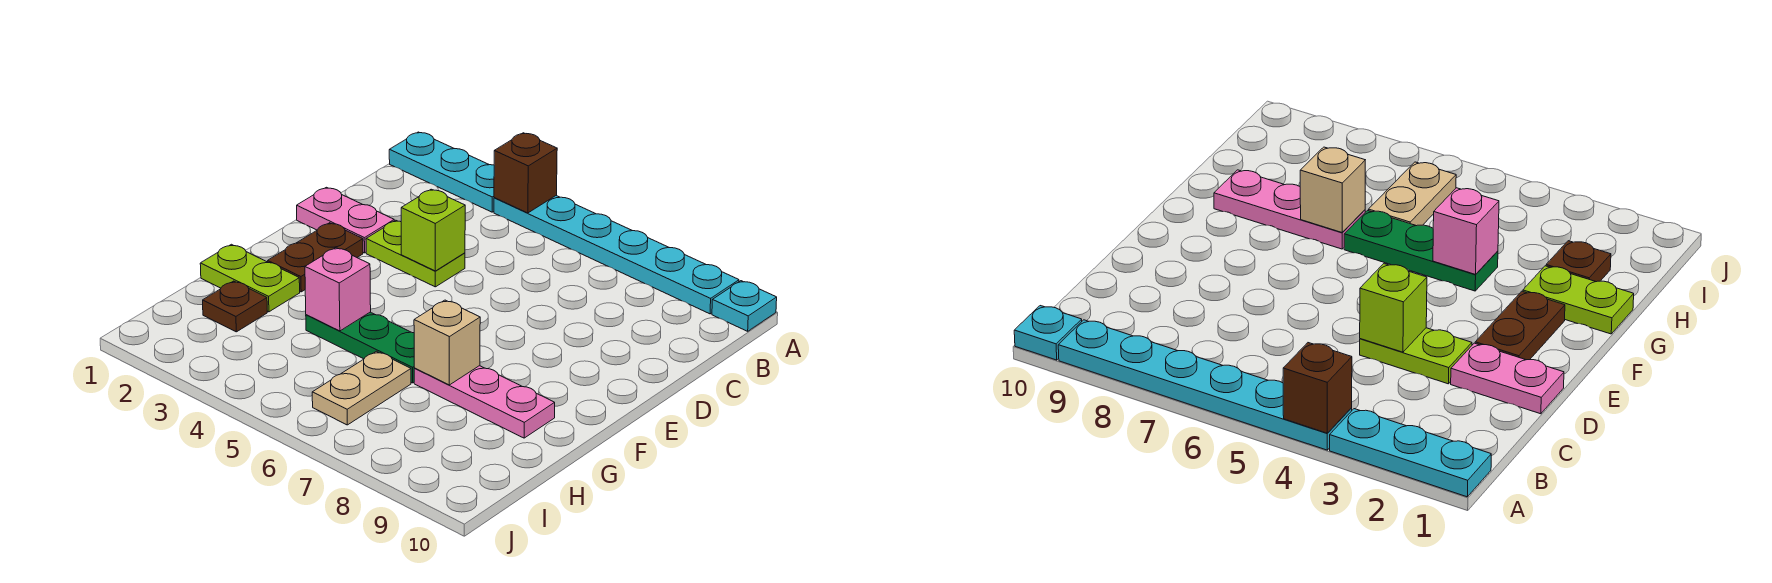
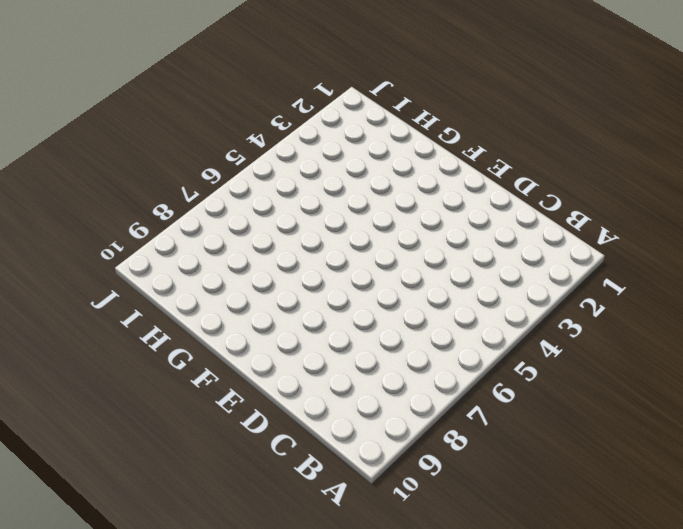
none -> cyan plate A1:A3 level 1
none -> cyan plate A4:A9 level 1
none -> cyan plate A10 level 1

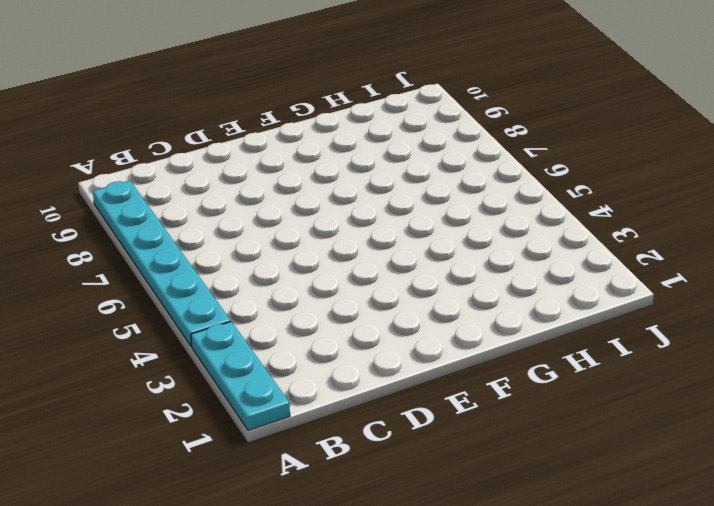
none -> cyan plate A10 level 1
none -> pink plate D1:D2 level 1
none -> lime plate D3:D4 level 1

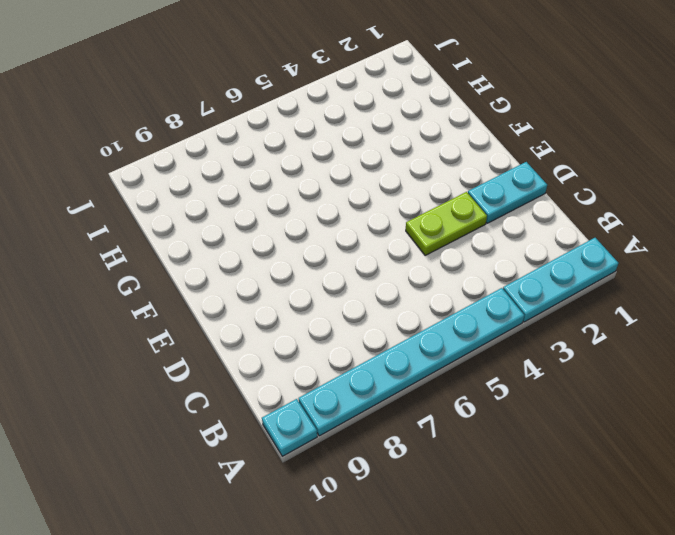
cyan plate D1:D2 level 1 -> pink plate D1:D2 level 1
none -> brown plate E2:F2 level 1
none -> lime plate G1:G2 level 1
none -> green plate G4:G6 level 1

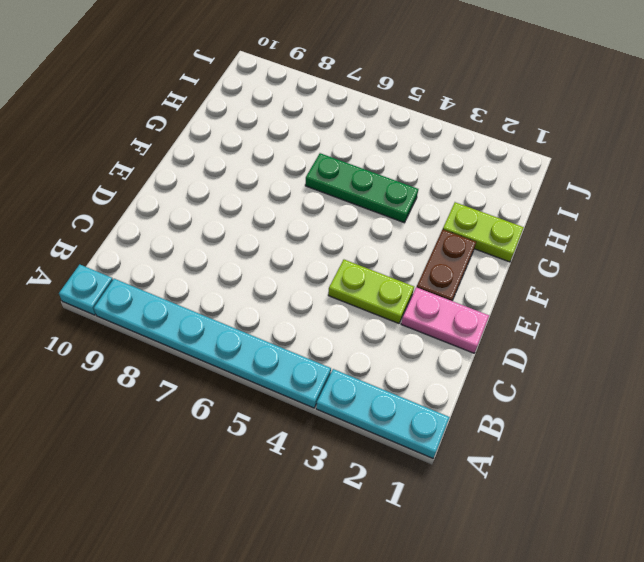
none -> pink plate G7:G9 level 1
none -> brown plate H2 level 1
none -> tan plate H6:I6 level 1

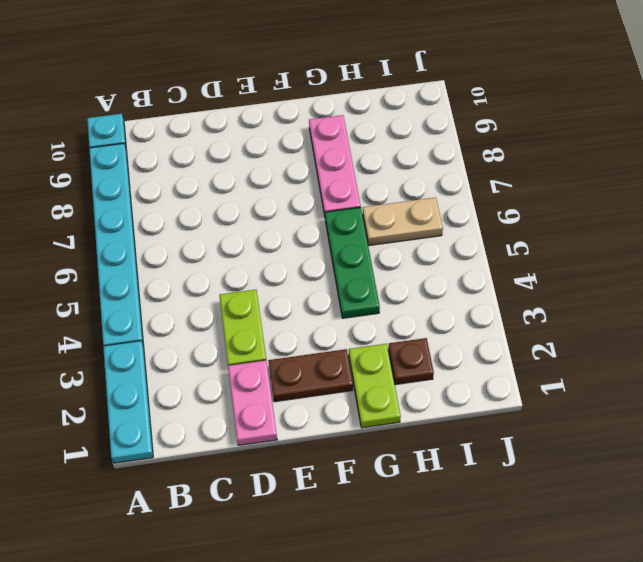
none -> brown brick A4 level 2
none -> lime brick D4 level 2
none -> pink brick G4 level 2

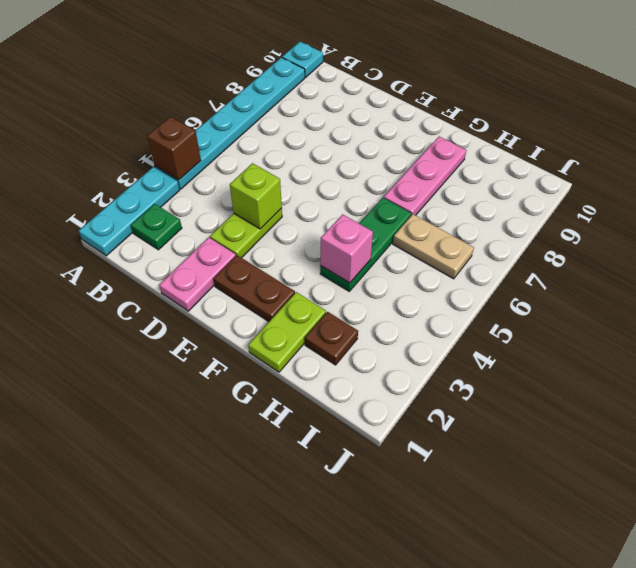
green plate B2 level 1 -> none
none -> tan brick G7 level 2

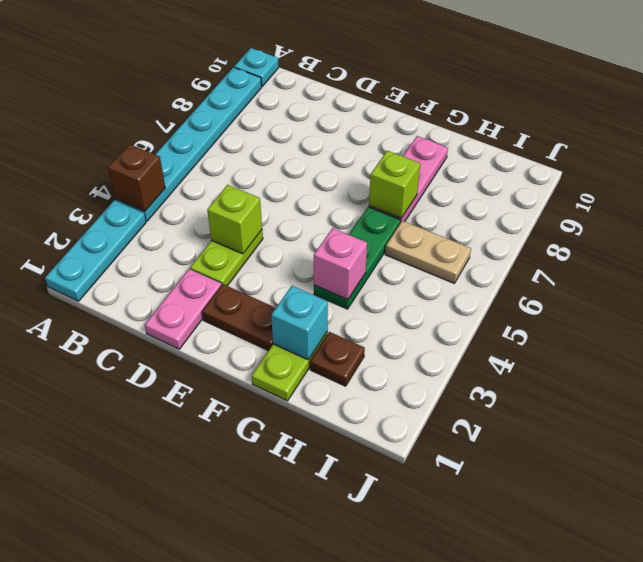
cyan brick G2 level 2 -> none
lime brick G7 level 2 -> tan brick G7 level 2

